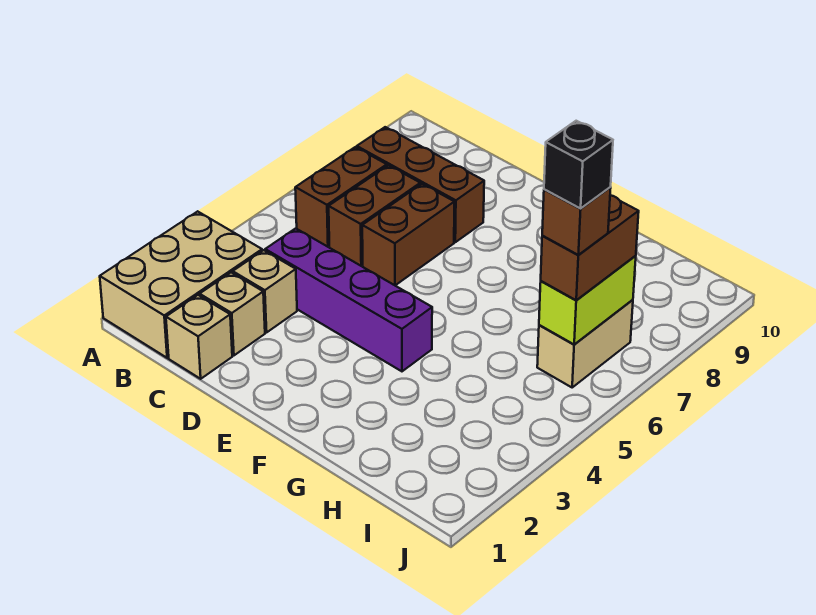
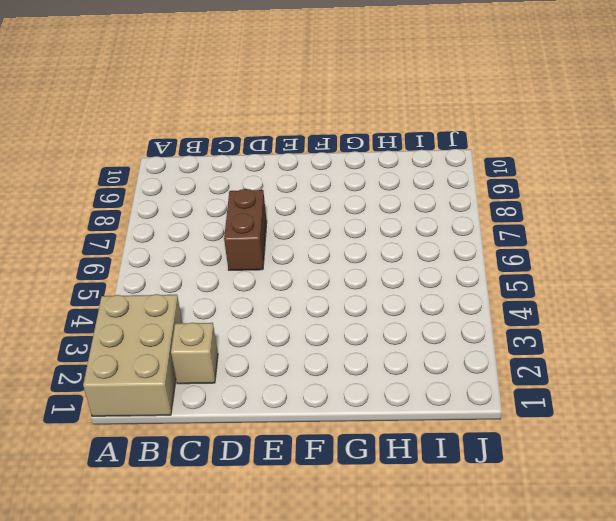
none -> brown brick B6:B7 level 1
none -> brown brick B8:D8 level 1
none -> tan brick C1 level 1

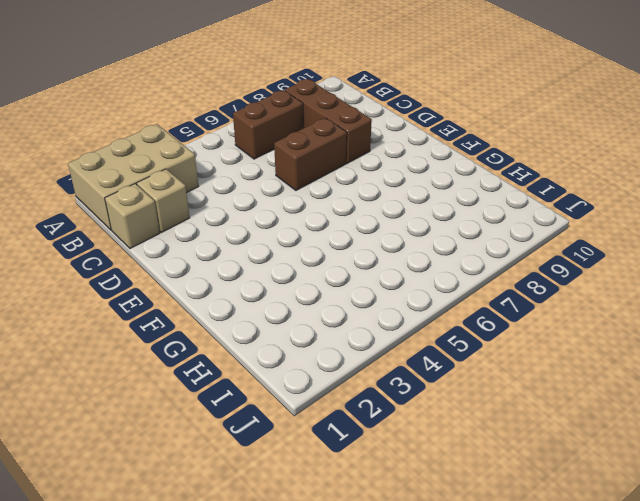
none -> tan brick C3 level 1
none -> purple brick C4:F4 level 1
none -> brown brick C6:C7 level 1

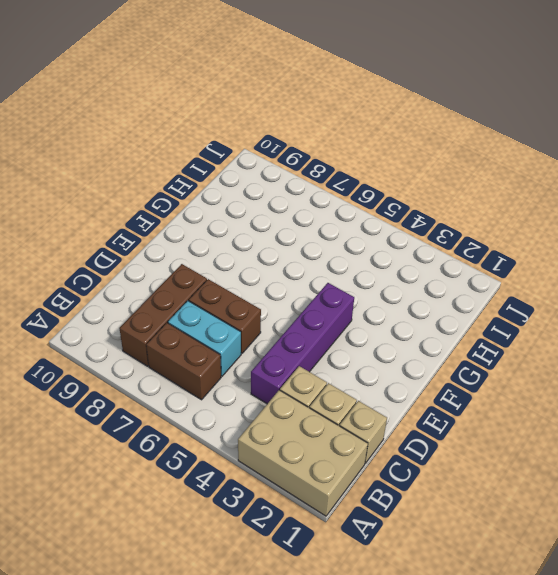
cyan brick C6:C7 level 1 -> brown brick C6:C7 level 1
none -> tan brick I6:I7 level 1
none -> lime brick I6:I7 level 2
none -> brown brick I6:I7 level 3

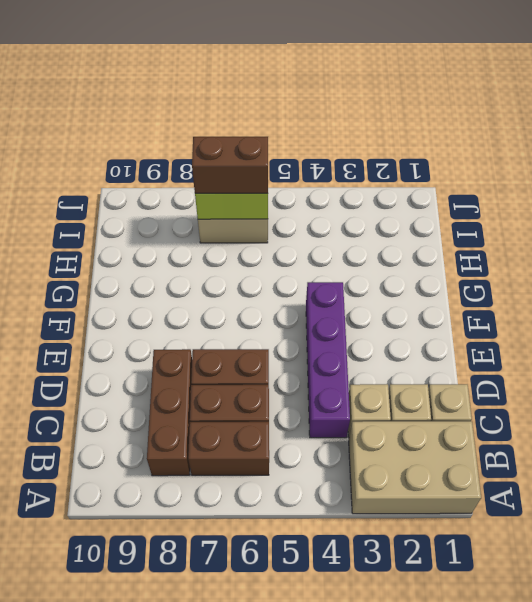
none -> brown brick I6 level 4
none -> black brick I6 level 5

